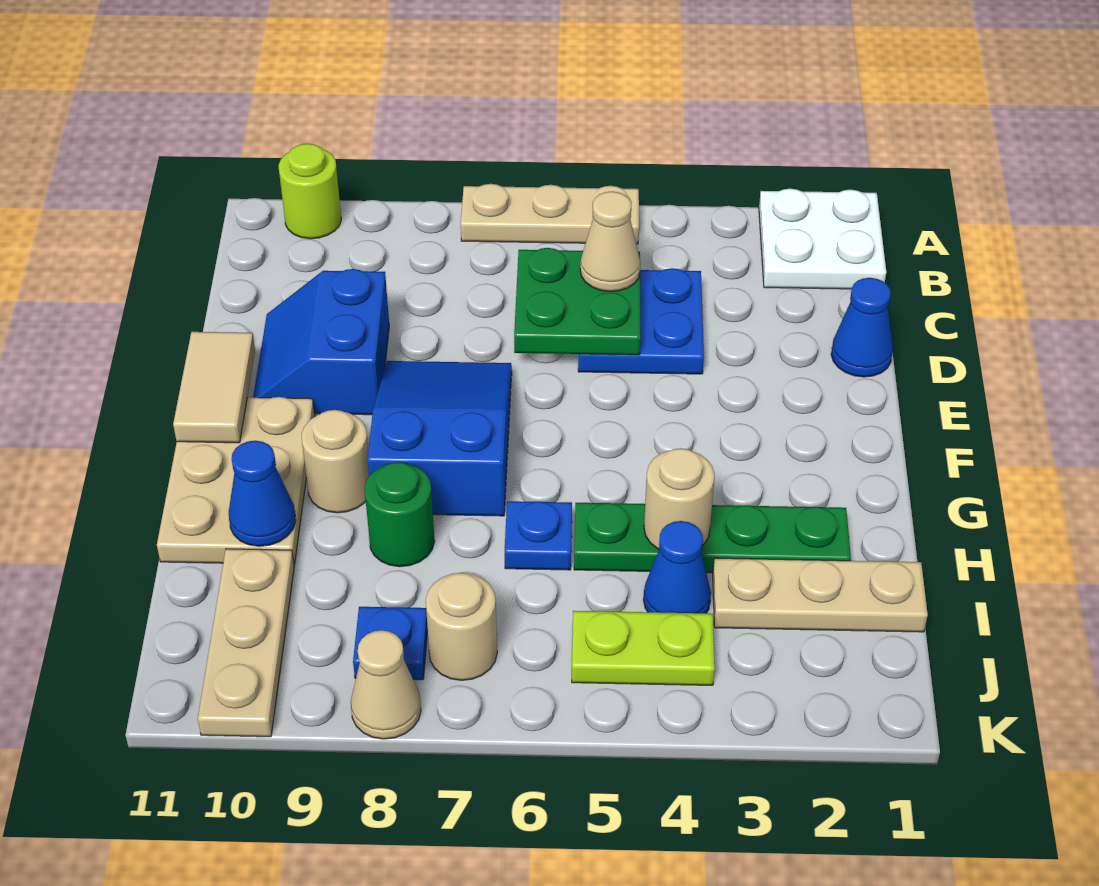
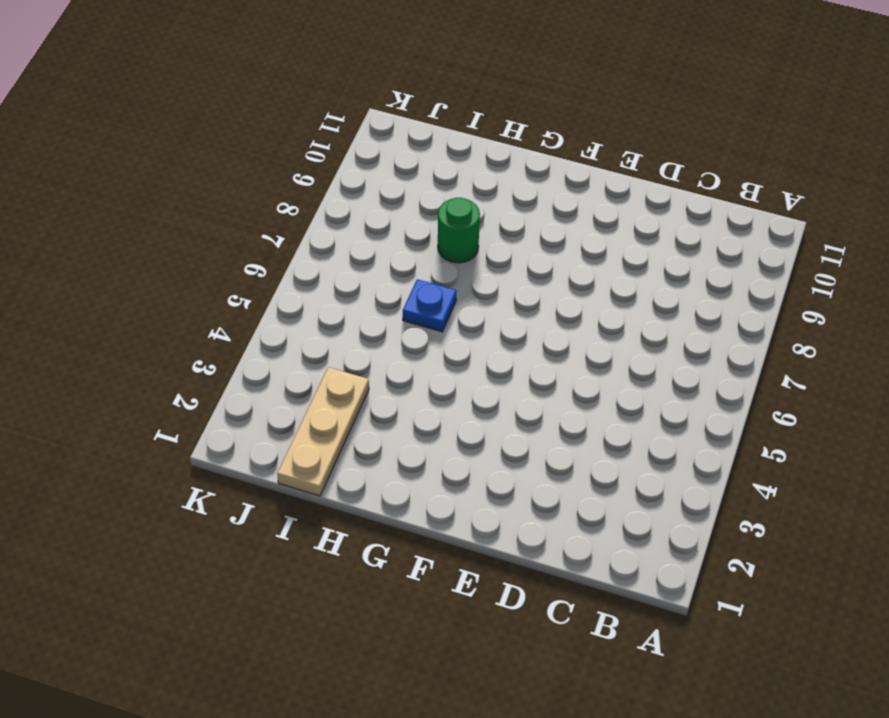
none -> white plate A1:B2 level 1
none -> tan plate A5:A7 level 1
none -> lime round brick A10 level 1

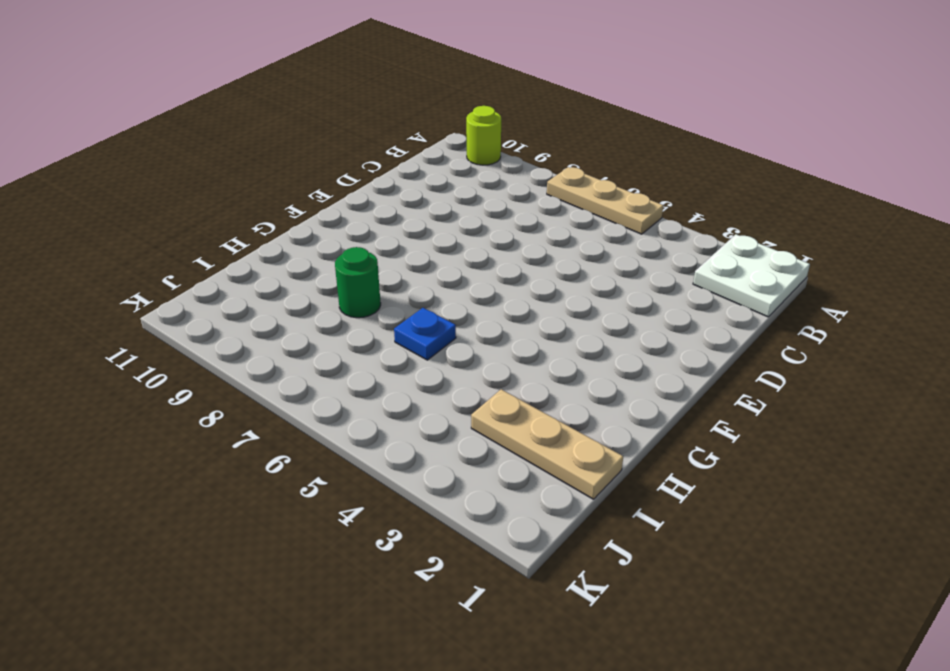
none -> blue plate C4:D5 level 1
none -> blue cone D1 level 1
none -> blue slope D9:E10 level 1 top 9

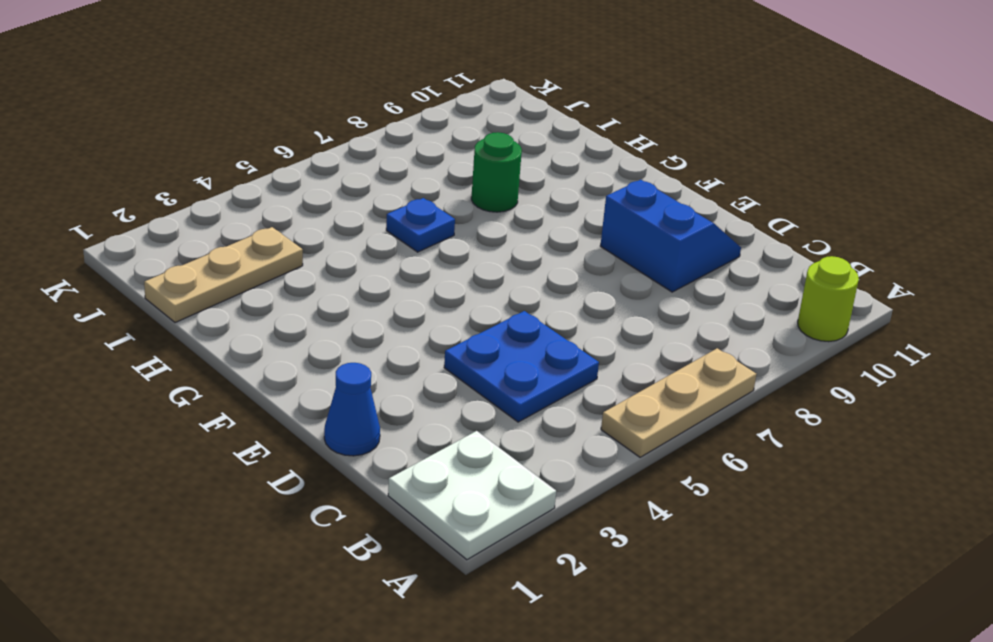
none -> blue slope E7:G8 level 1 top G
none -> tan plate F10:H11 level 1
none -> tan round brick G9 level 1

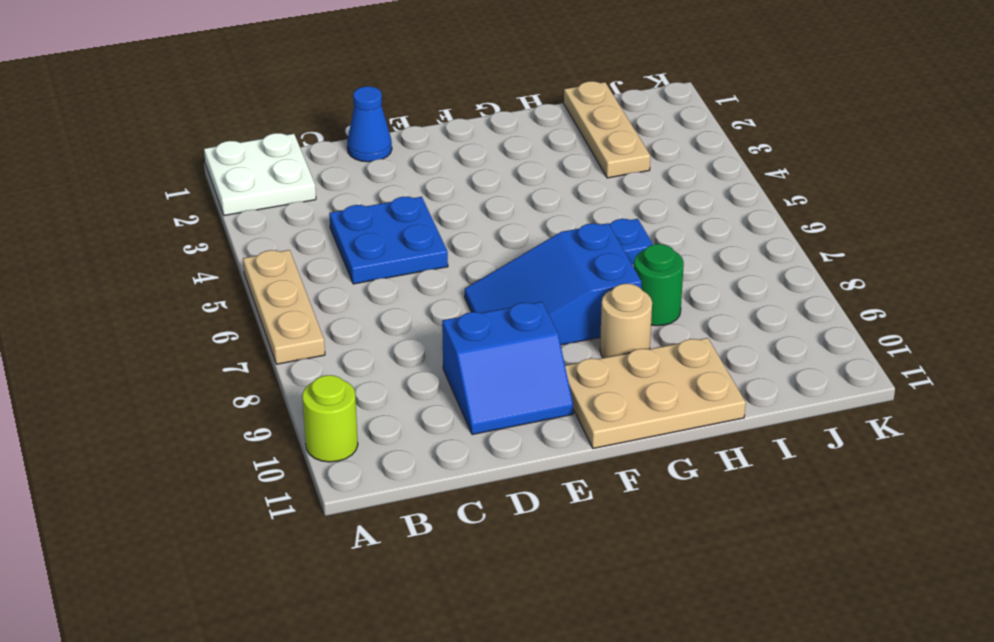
none -> green plate H2:H5 level 1
none -> blue cone I4 level 1
none -> tan plate I10:K10 level 1

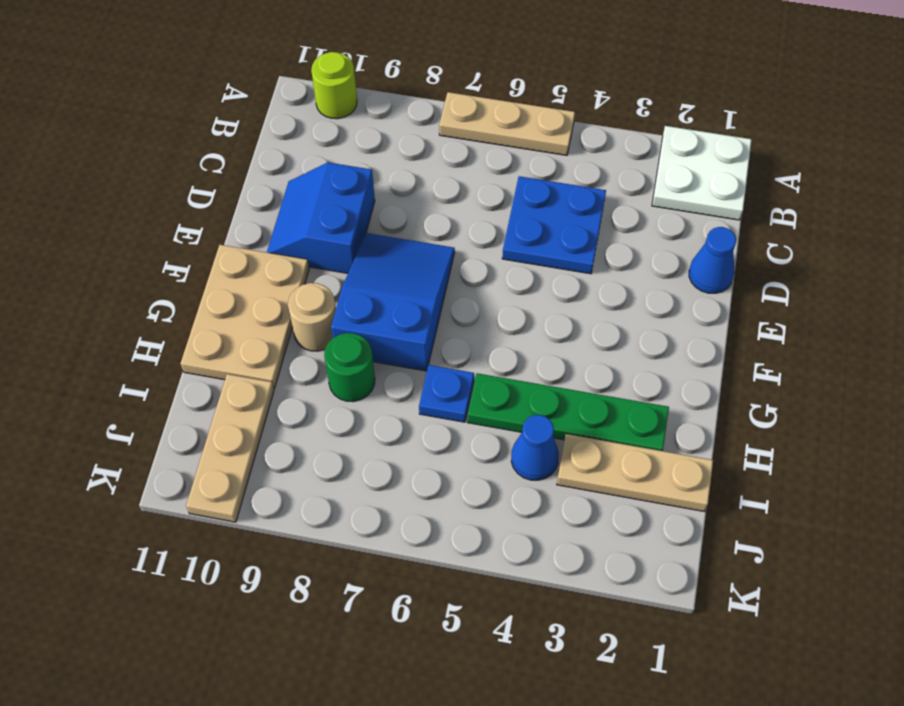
none -> lime plate J4:J5 level 1
none -> tan round brick J7 level 1
none -> blue plate J8 level 1

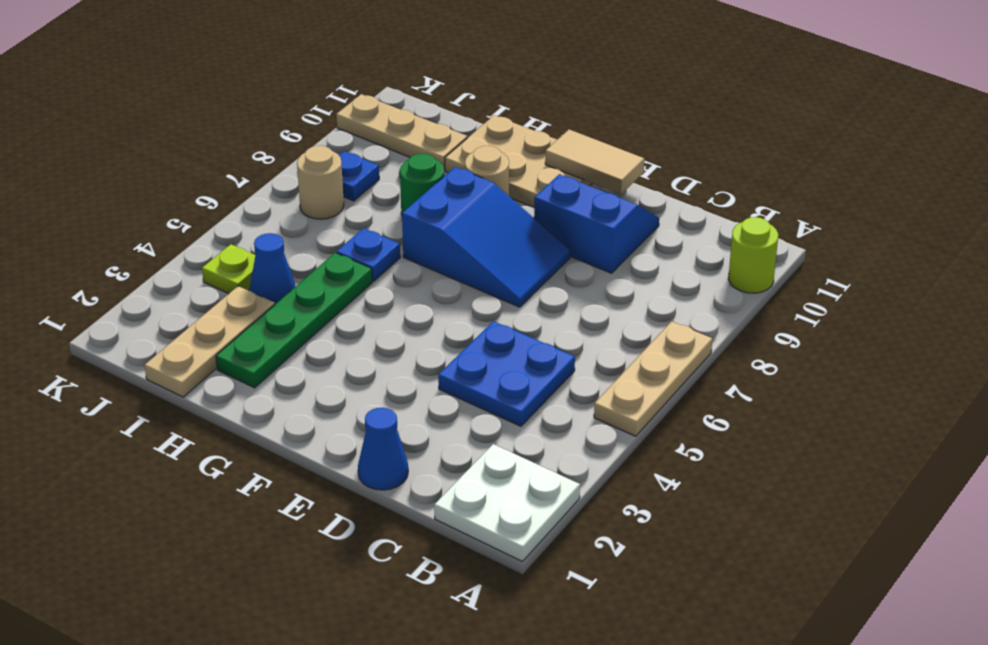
lime plate J4 level 1 -> lime plate J4:J5 level 1
none -> tan cone K8 level 1
none -> green plate C5:D6 level 2
none -> tan round brick H4 level 2

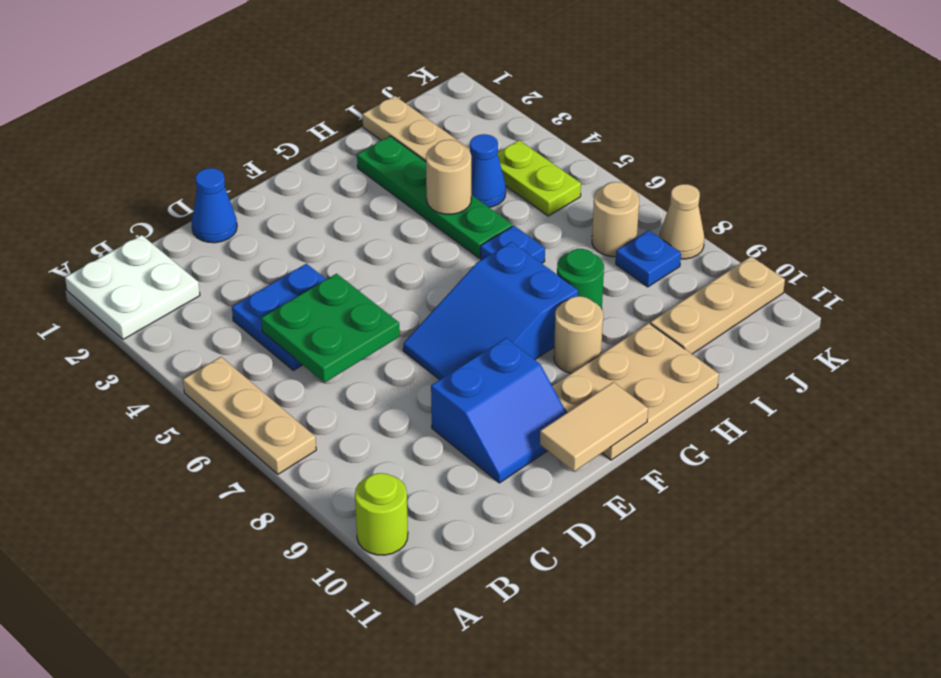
none -> blue cone H10 level 2
none -> tan cone C5 level 3

